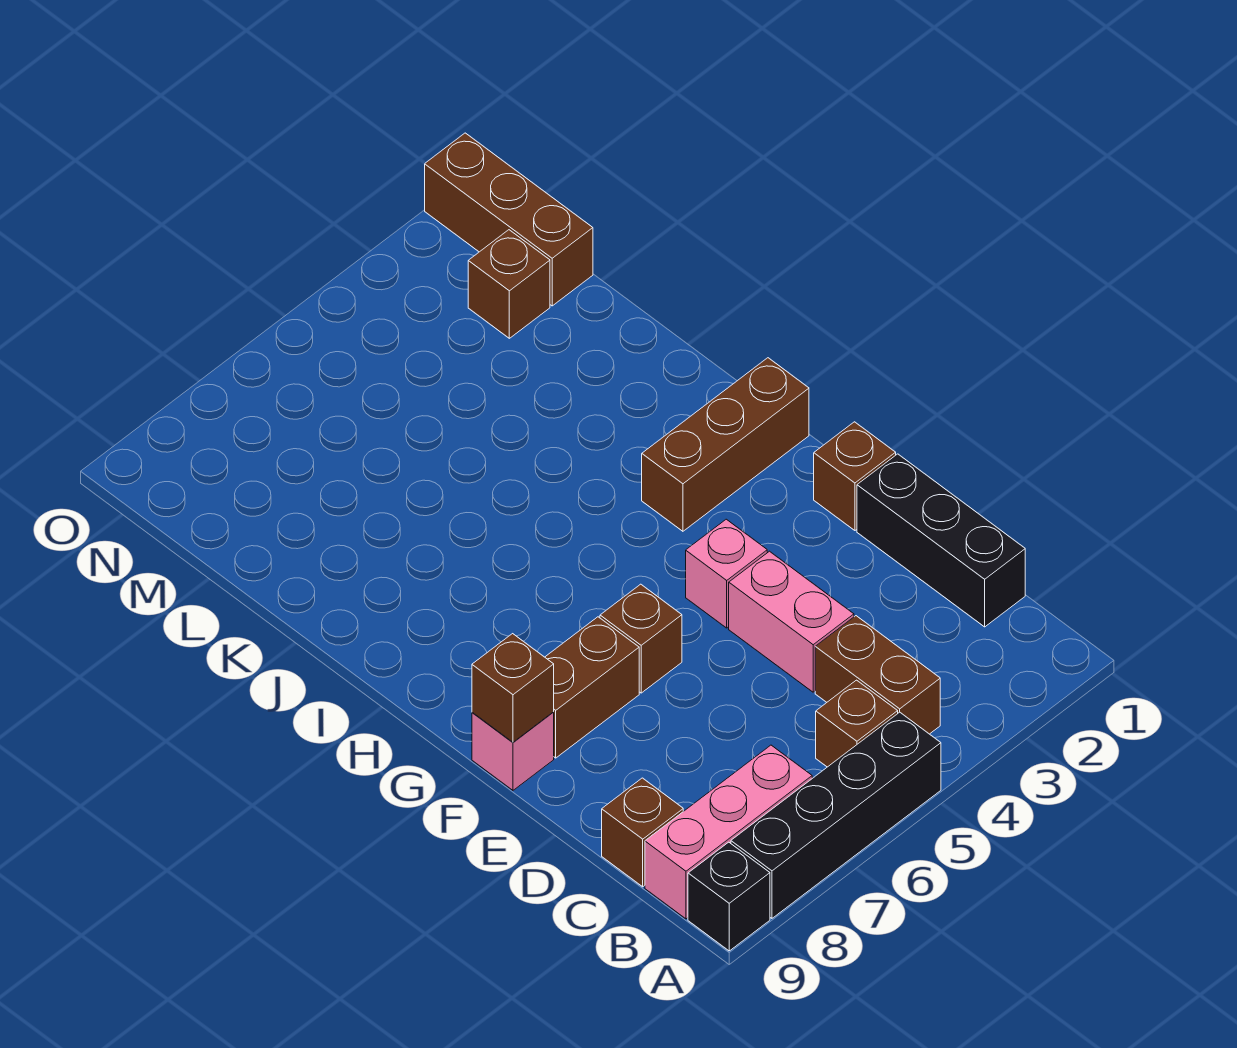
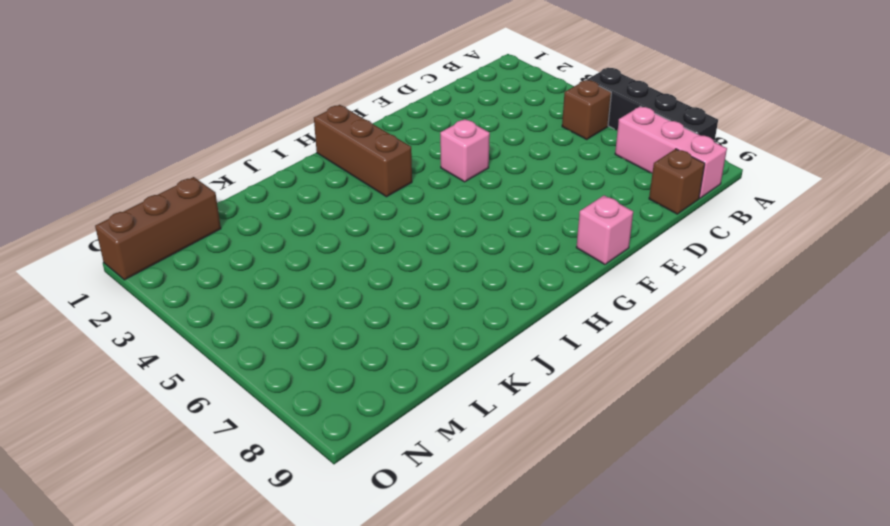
none -> black brick A9 level 1
none -> brown brick B4:C4 level 1
none -> black brick C1:E1 level 1

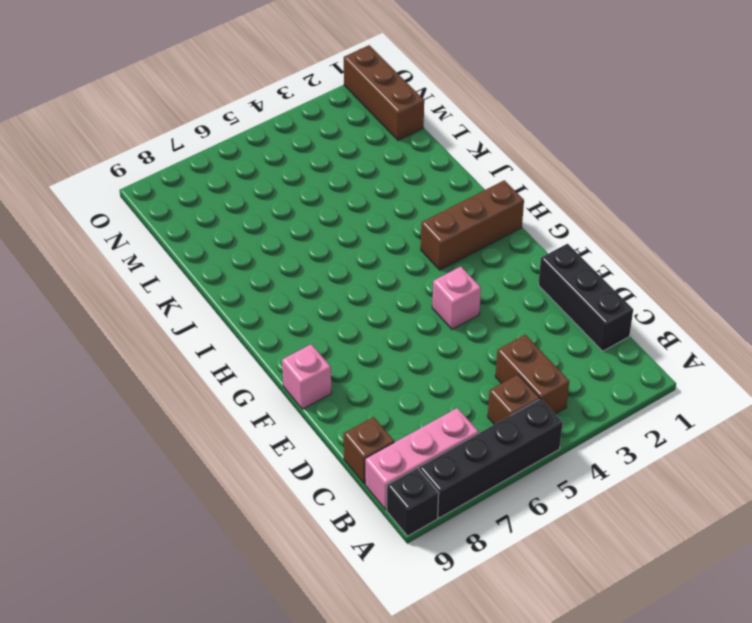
none -> pink brick D4:E4 level 1
none -> brown brick F1 level 1
none -> brown brick F6 level 1

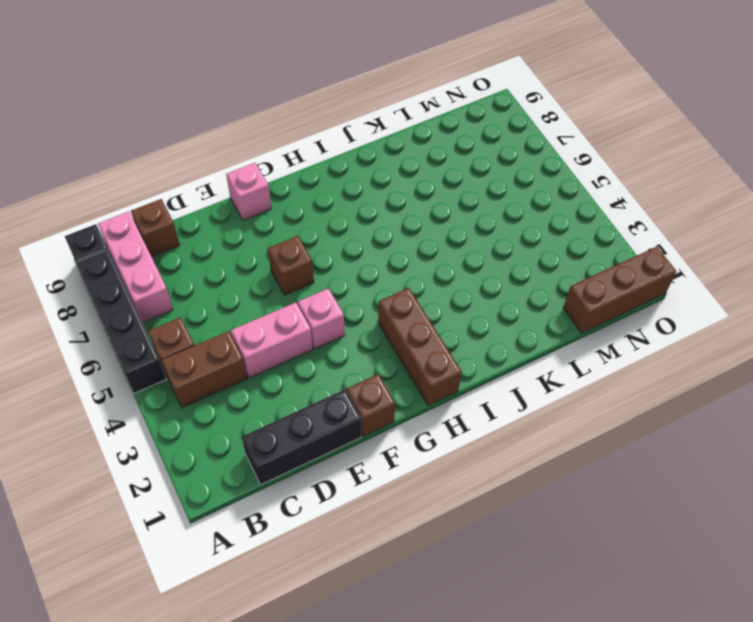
none -> brown brick F7:F8 level 1
none -> brown brick M2 level 1
none -> brown brick F9 level 2

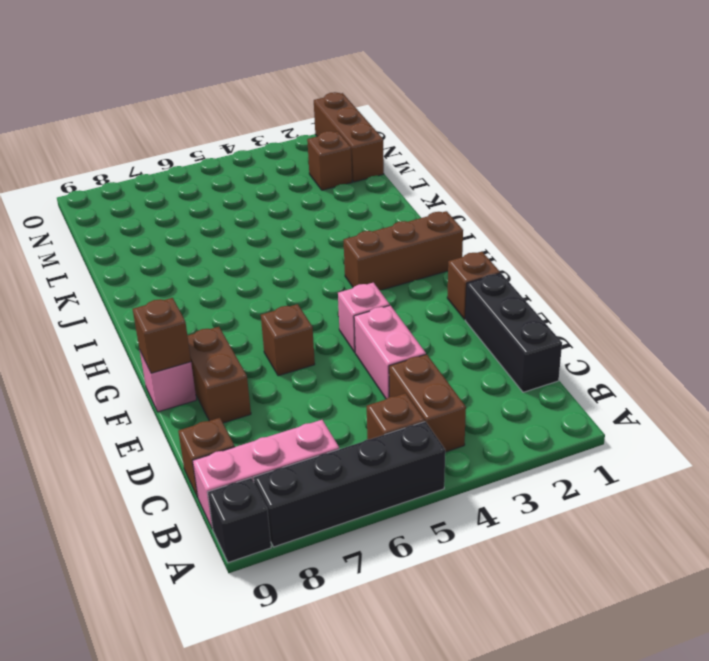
brown brick E8:F8 level 1 -> brown brick F7:F8 level 1

